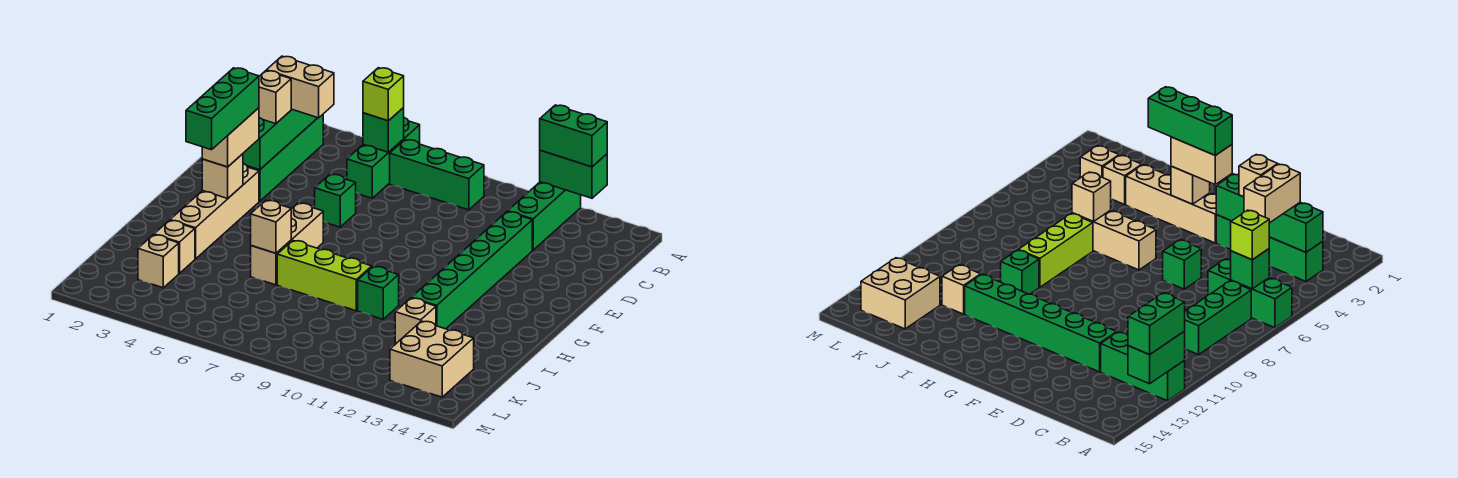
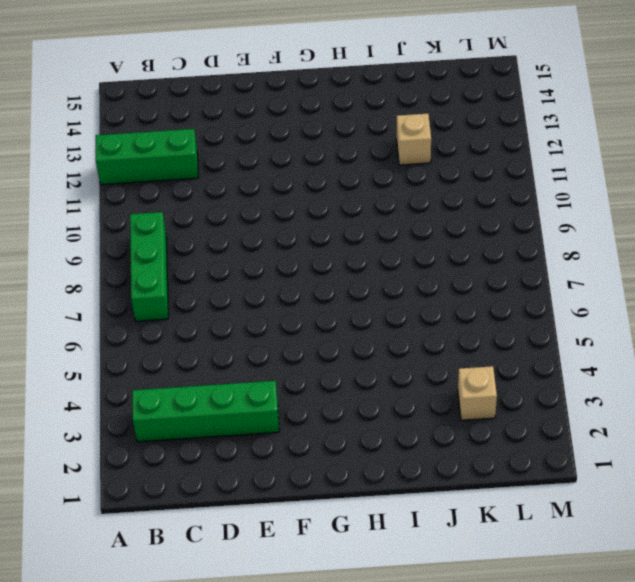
none -> green brick A6:C6 level 1
none -> green brick D12:I12 level 1
none -> green brick E6 level 1

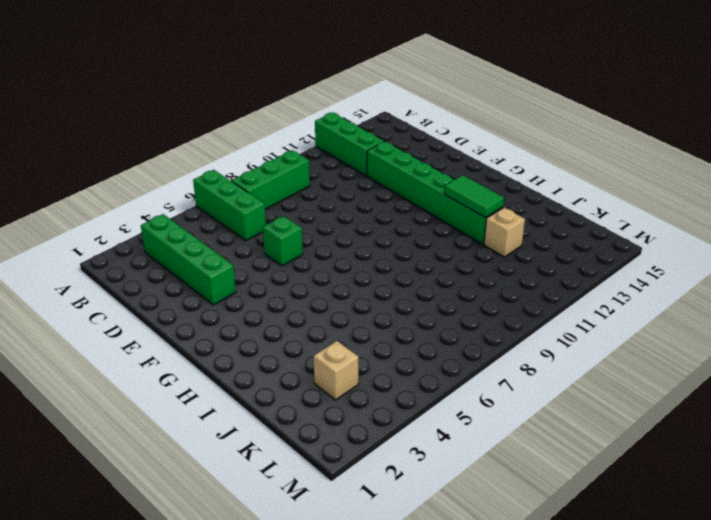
green tile H12:I12 level 2 -> none
none -> tan brick F3:I3 level 1
none -> tan brick G6:I6 level 1
none -> lime brick I7:I9 level 1

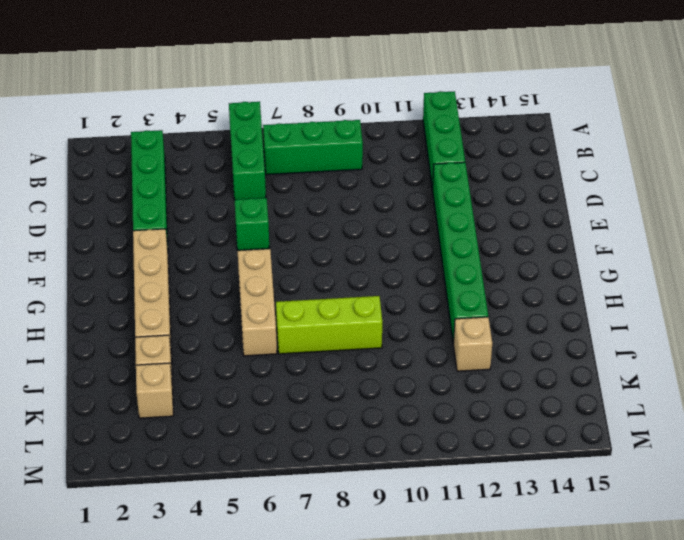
none -> green brick I10 level 1
none -> tan brick K13:L14 level 1
none -> green brick A12:A13 level 2

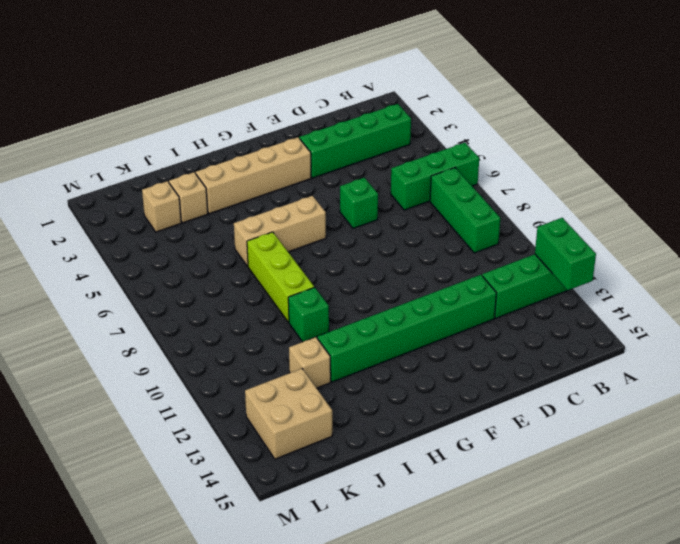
none -> green brick B3:E3 level 2
none -> green brick B6 level 2
none -> tan brick G3 level 2

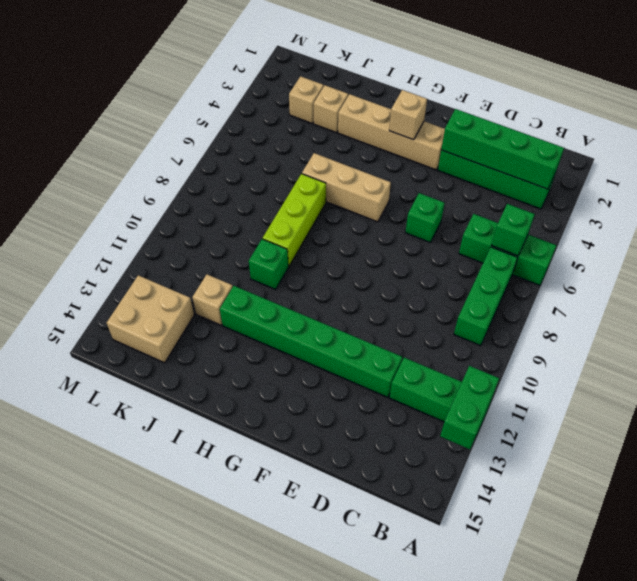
none -> tan brick I6 level 2
none -> green brick A12:A13 level 3
none -> lime brick B6 level 3

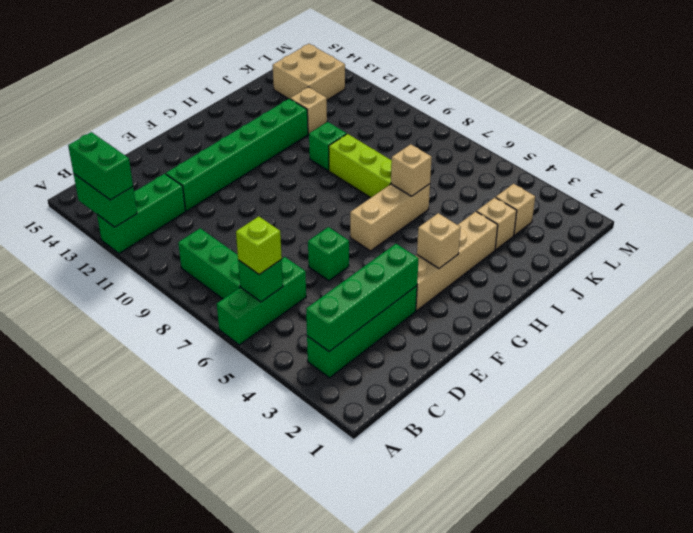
none -> tan brick C3:C4 level 3
none -> tan brick D3 level 3
none -> tan brick F3:G3 level 3

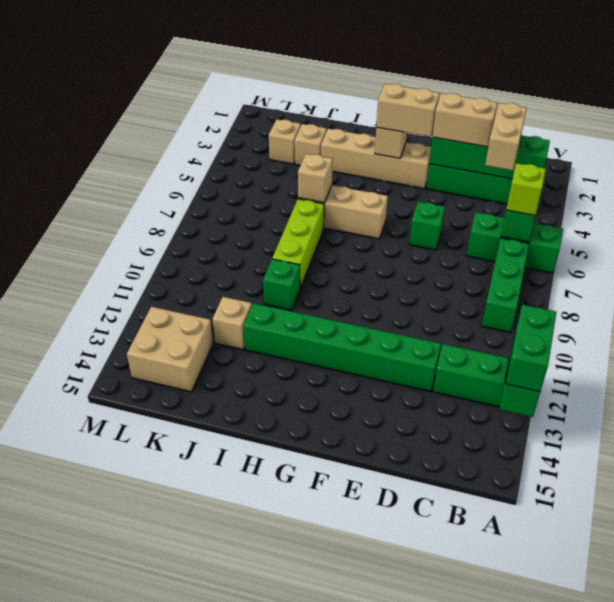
tan brick D3:E3 level 3 -> tan brick D3 level 3
none -> green brick F3:H3 level 4

